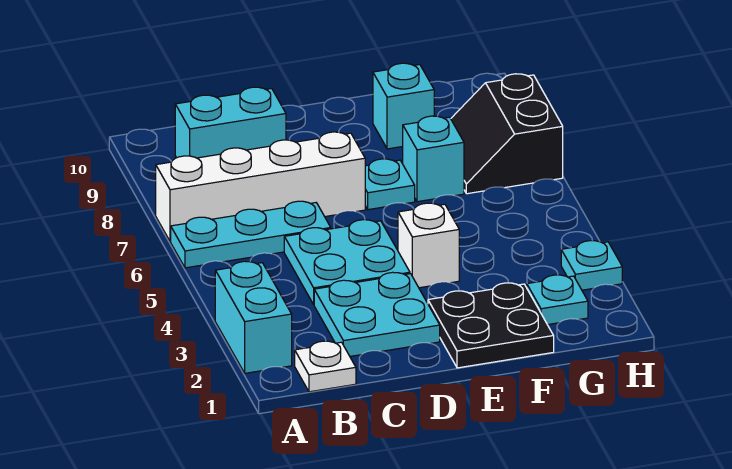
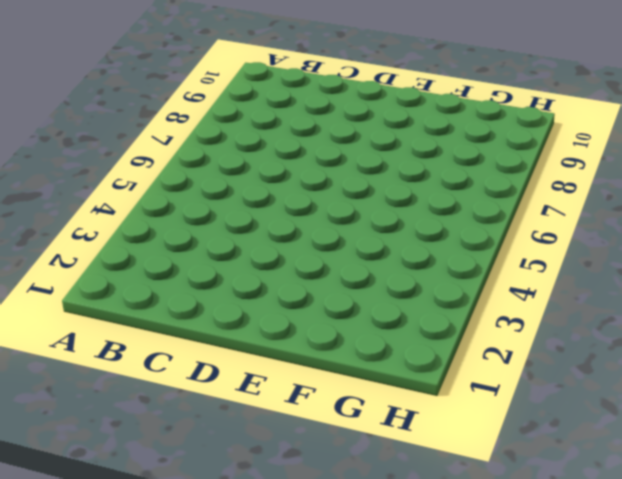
none -> cyan brick A2:A3 level 1
none -> cyan plate A6:C6 level 1
none -> white brick A7:D7 level 1

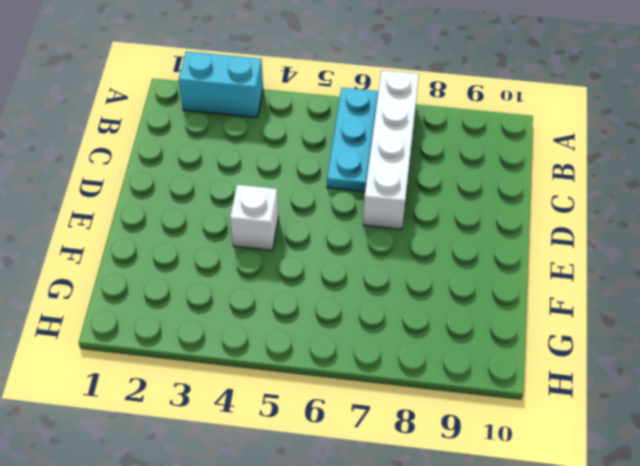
none -> white plate B1 level 1
none -> cyan brick B9:C9 level 1
none -> cyan plate C2:D3 level 1

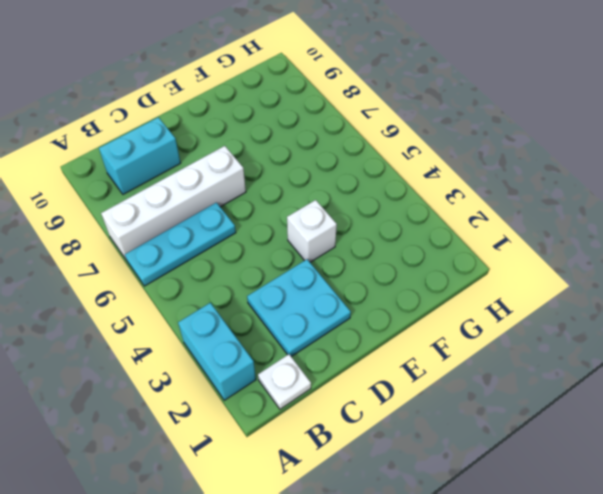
none -> cyan plate C4:D5 level 1
none -> black plate E1:F2 level 1
none -> cyan plate E7 level 1

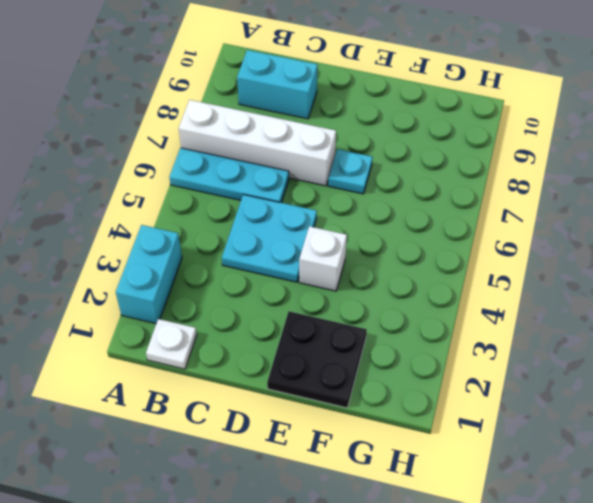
none -> cyan plate C2:D3 level 1
none -> cyan brick F7 level 1
none -> cyan brick F9 level 1

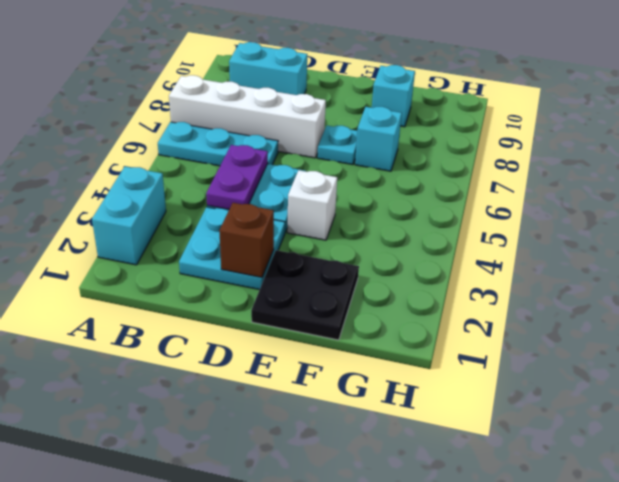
purple plate C4:C5 level 2 -> none
brown brick D2 level 2 -> none
none -> white plate B1 level 1
none -> cyan plate G2 level 1
none -> black slope G7:H8 level 1 top H

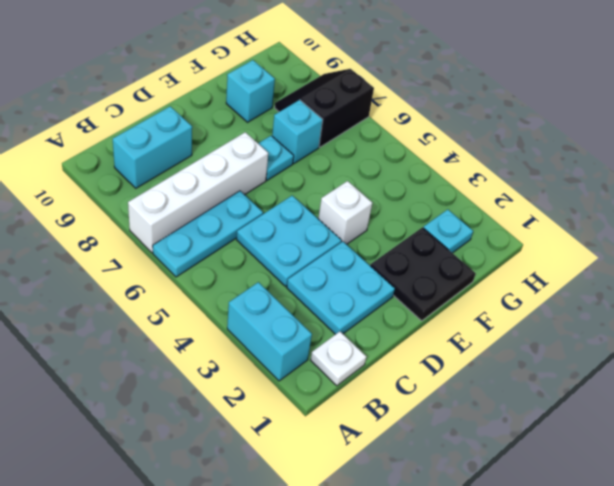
black slope G7:H8 level 1 top 7 -> black slope G7:H8 level 1 top H
none -> cyan plate H3 level 1

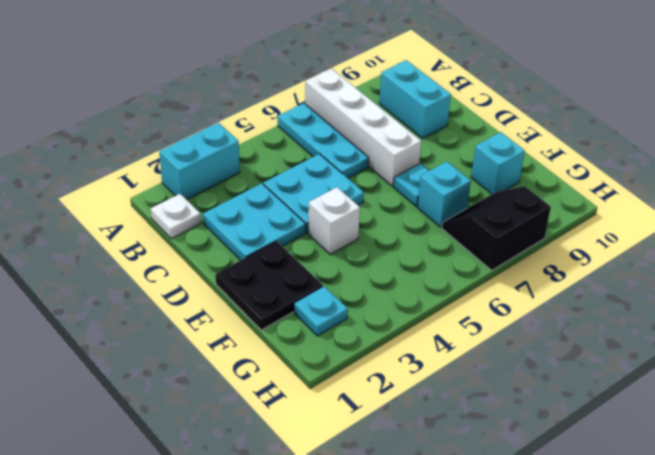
none -> cyan plate H3 level 1

